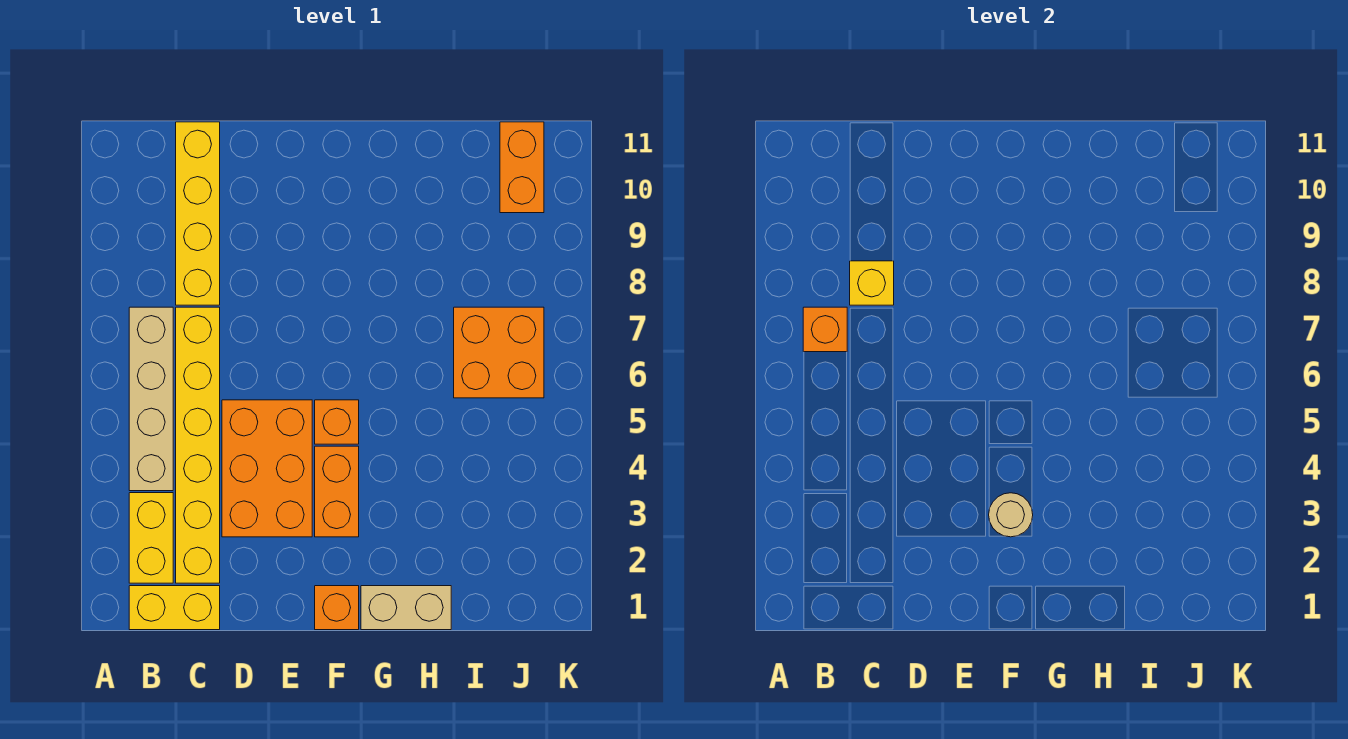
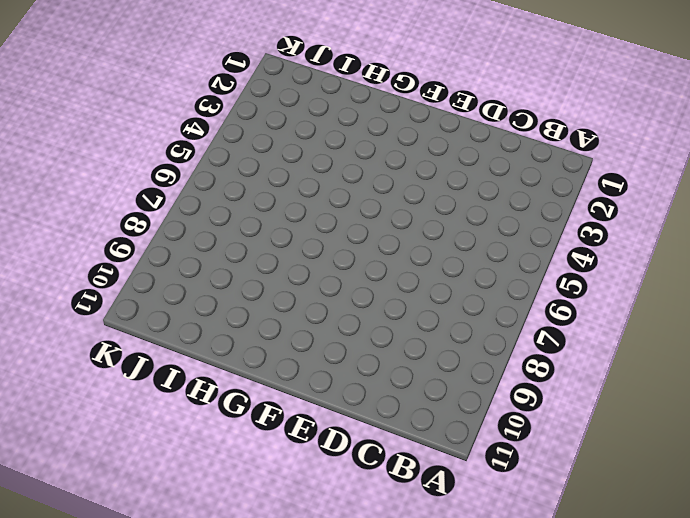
none -> yellow brick B1:C1 level 1
none -> yellow brick B2:B3 level 1
none -> tan brick B4:B7 level 1

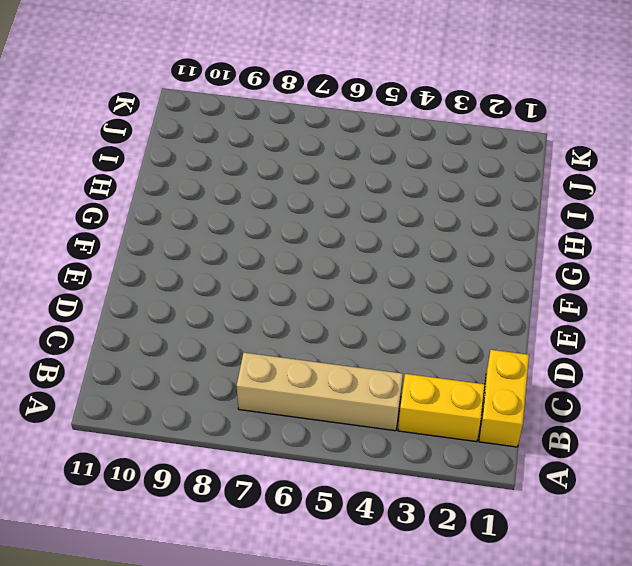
none -> yellow brick C2:C7 level 1
none -> yellow brick C8:C11 level 1
none -> orange brick D3:E5 level 1

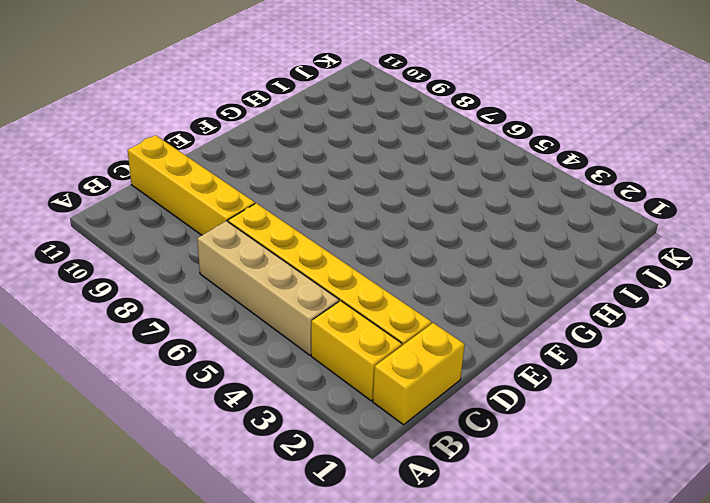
none -> orange brick D3:E5 level 1
none -> orange brick F1 level 1
none -> orange brick F3:F4 level 1

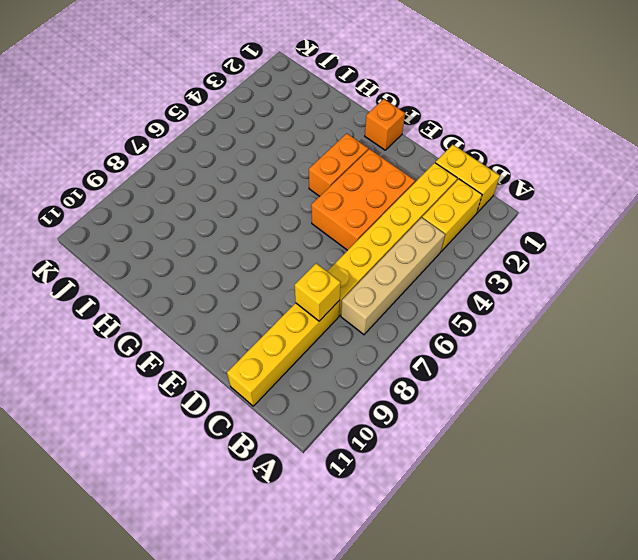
none -> orange brick F5 level 1
none -> tan brick G1:H1 level 1
none -> orange brick I6:J7 level 1

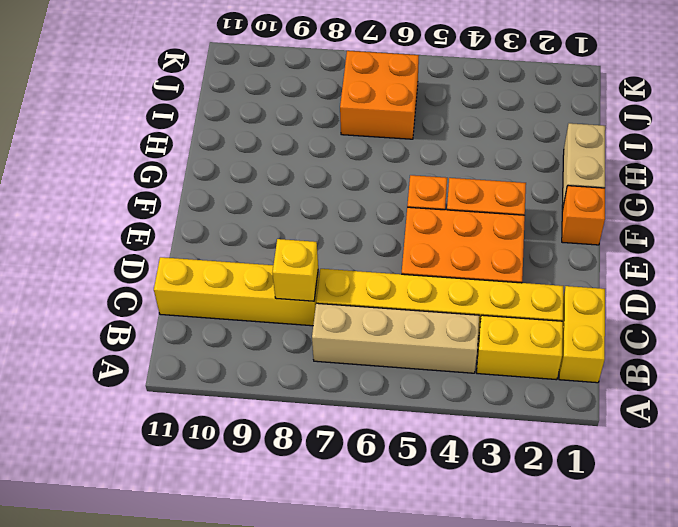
none -> orange brick J10:J11 level 1
none -> orange brick B7 level 2
none -> tan round brick F3 level 2

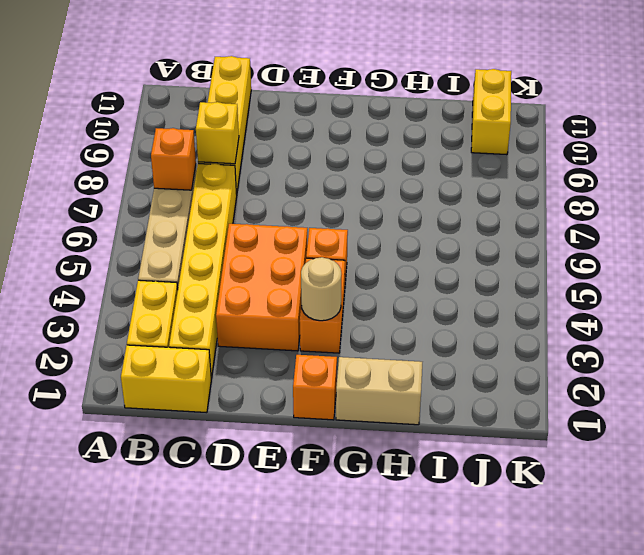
yellow brick J10:J11 level 1 -> orange brick J10:J11 level 1
none -> orange brick I6:J7 level 1

